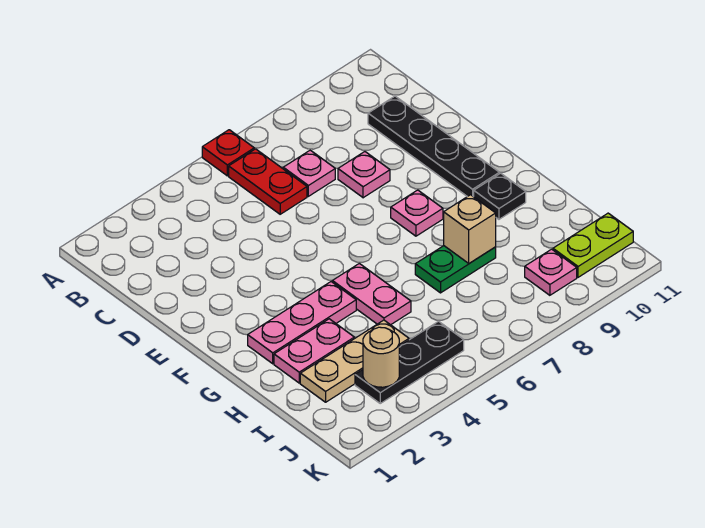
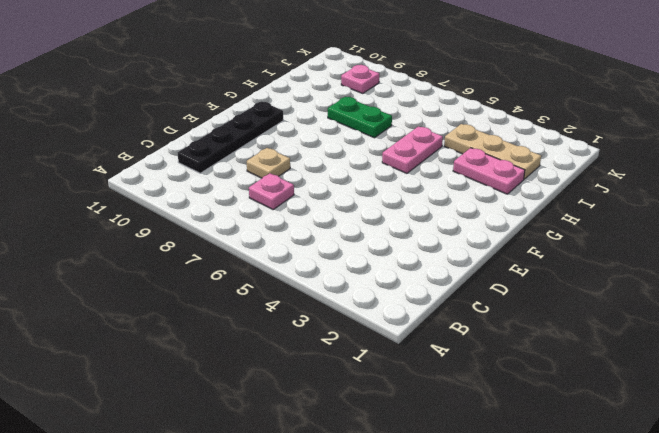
tan plate D8 level 1 -> pink plate D8 level 1
none -> red plate A6 level 1
none -> red plate B6:C6 level 1
none -> pink plate F8 level 1

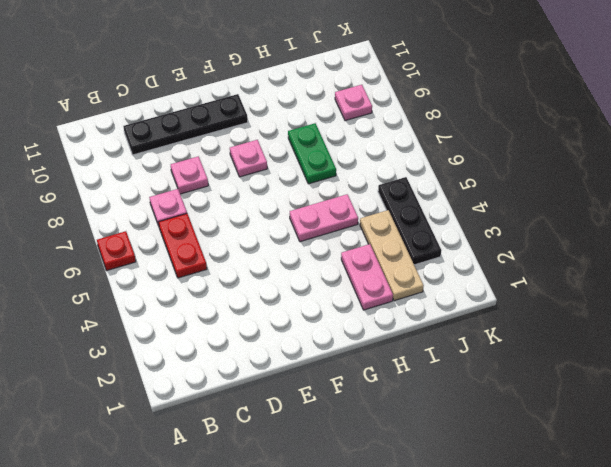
red plate C5:C6 level 1 -> red plate B6:C6 level 1
none -> pink plate G2:G4 level 1
none -> black plate G10 level 1
none -> lime plate J10:J11 level 1

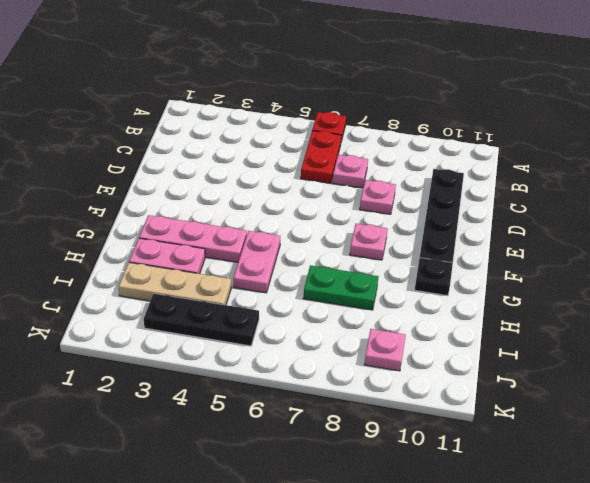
none -> lime plate J10:J11 level 1
none -> tan brick H8 level 2
none -> tan round brick J3 level 2

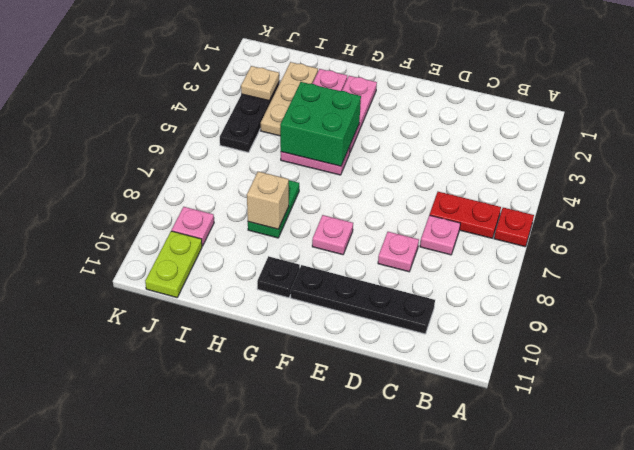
green brick G4:H5 level 2 -> none
tan plate J3 level 2 -> tan round brick J3 level 2

